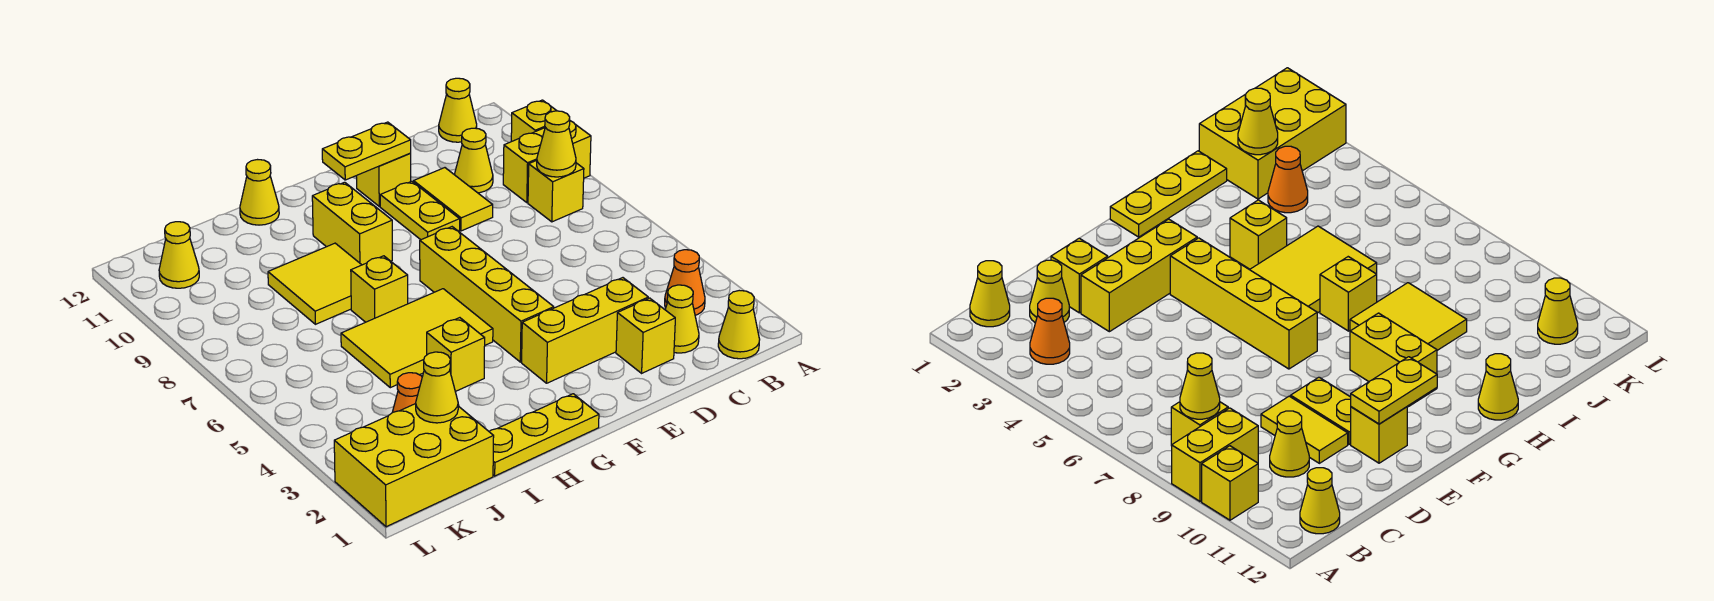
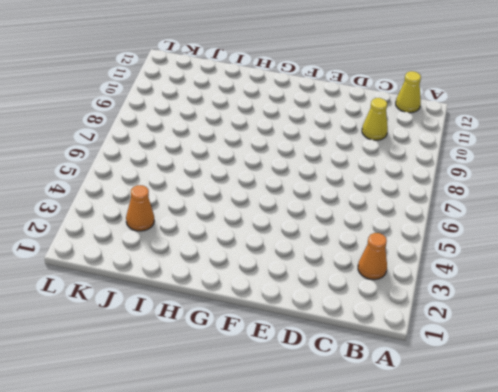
none -> yellow brick A9:B9 level 1
none -> yellow brick A10 level 1
none -> yellow cone B1 level 1

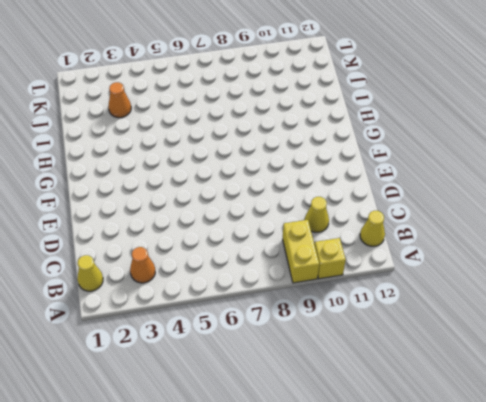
none -> yellow brick B8 level 1
none -> yellow cone C2 level 1
none -> yellow brick D2 level 1

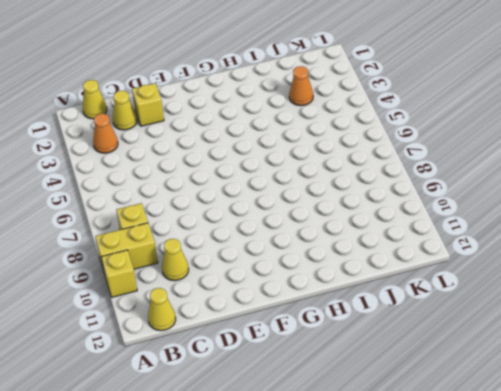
none -> yellow brick D3:F3 level 1
none -> yellow tile D9:D10 level 1
none -> yellow plate E9:E10 level 1

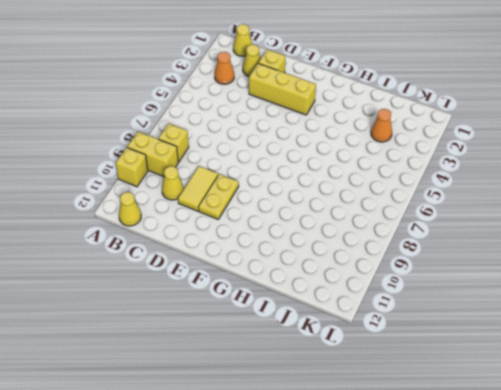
none -> yellow brick E11 level 1
none -> yellow brick F4:F7 level 1
none -> yellow plate G1:I1 level 1

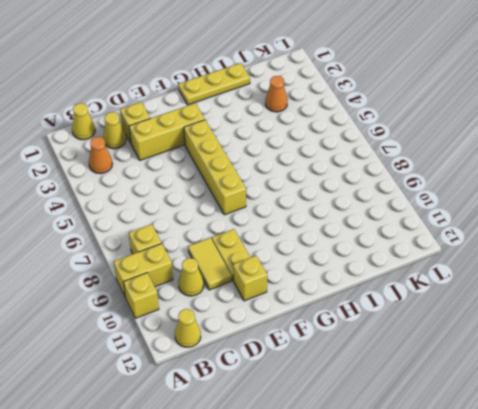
none -> yellow tile G5:I6 level 1
none -> yellow brick G9:G10 level 1
none -> yellow brick H4 level 1

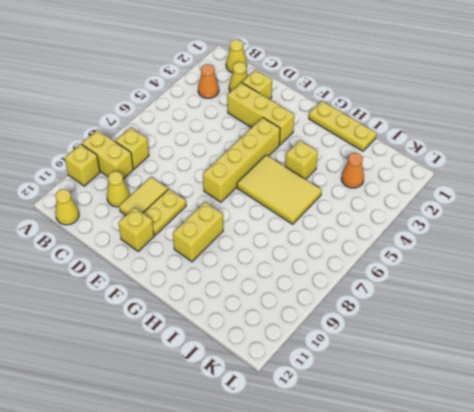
none -> yellow brick H7 level 1
none -> yellow tile H8:I9 level 1
none -> yellow cone H12 level 1

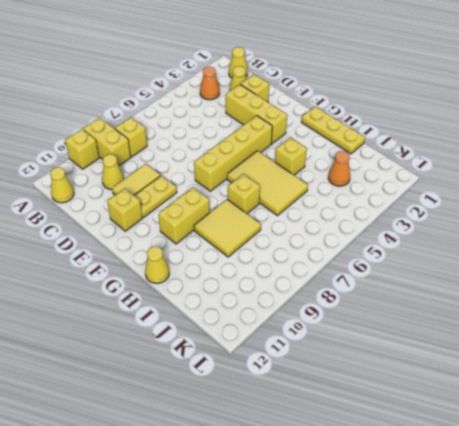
none -> yellow brick J1:L2 level 1
none -> yellow cone K11 level 1
none -> yellow cone B8 level 2

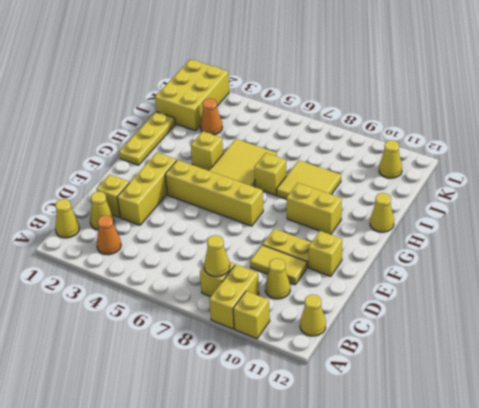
none -> yellow plate E11:F11 level 2
none -> yellow cone J2 level 2

